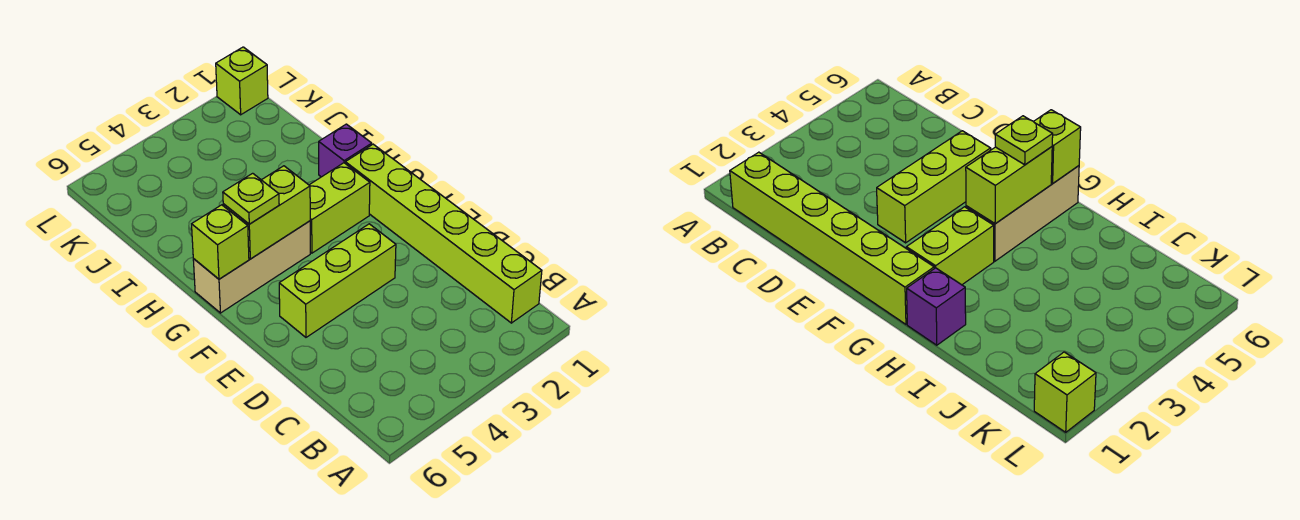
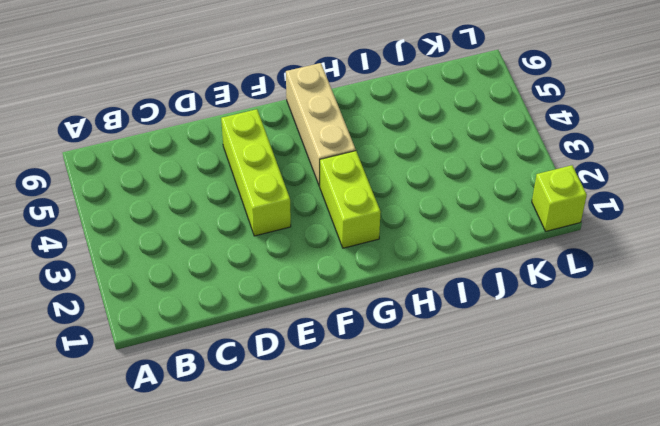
none -> lime brick B1:G1 level 1
none -> purple brick H1 level 1

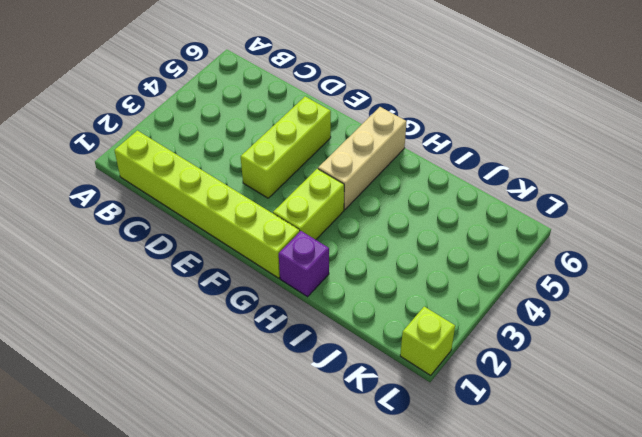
none -> lime brick G4:G5 level 2
none -> lime brick G6 level 2

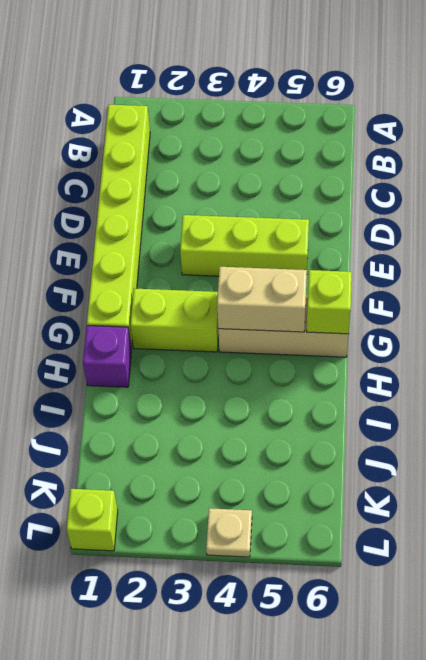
tan brick G4:G5 level 2 -> lime brick G4:G5 level 2
tan plate L4 level 1 -> none
none -> lime plate G5 level 3

